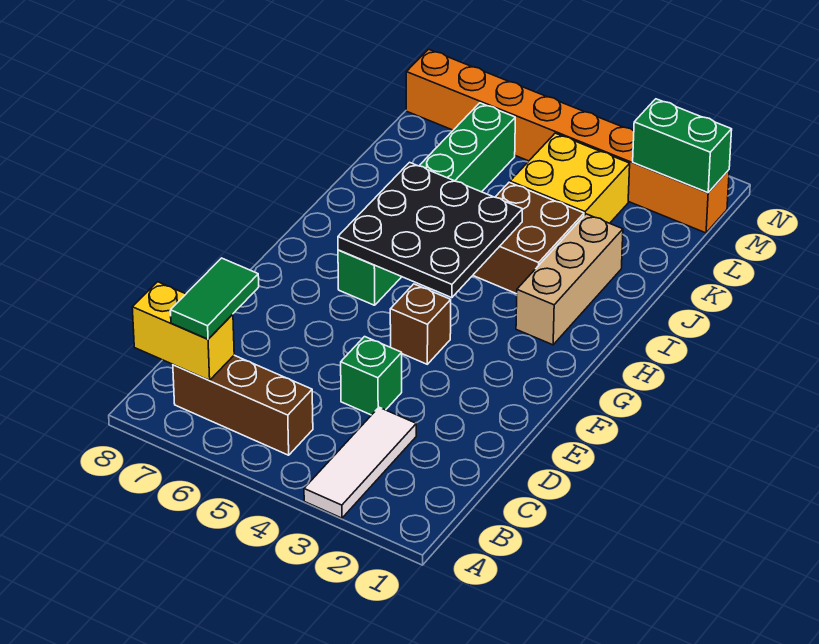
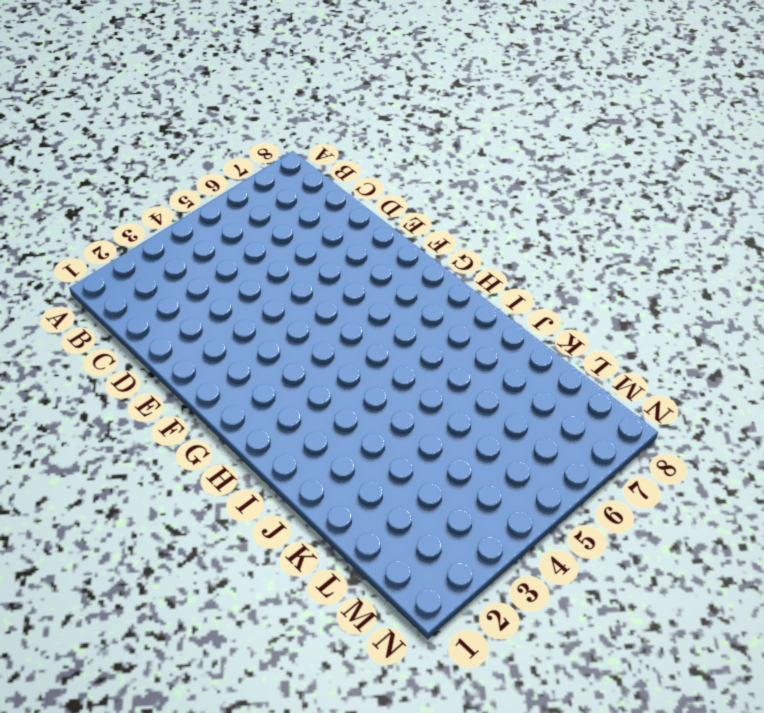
none -> white tile A3:C3 level 1
none -> brown brick B5:B7 level 1
none -> green brick D4 level 1

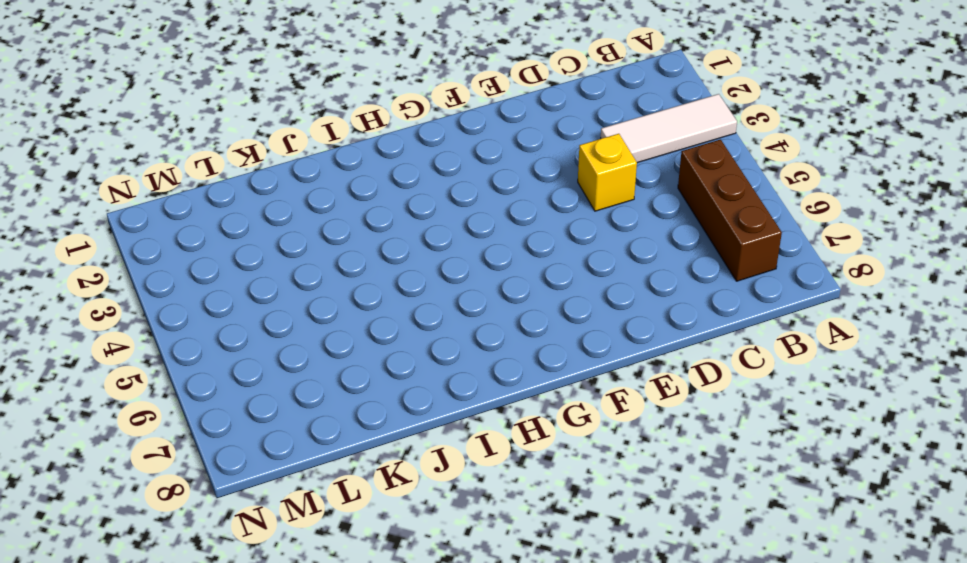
yellow brick D4 level 1 -> green brick D4 level 1
none -> brown brick F4 level 1
none -> green brick G6:L6 level 1
none -> tan brick H2:J2 level 1

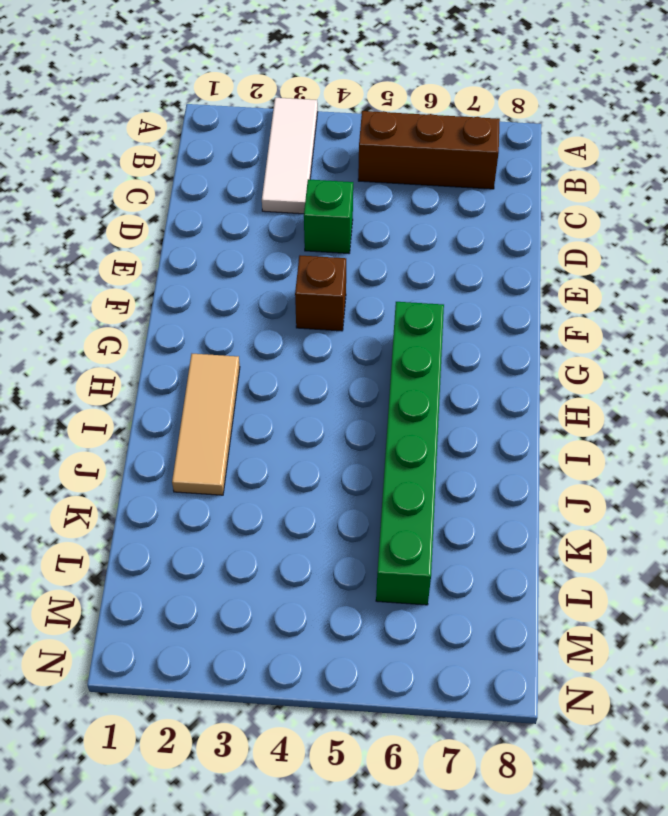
tan tile H2:J2 level 1 -> tan brick H2:J2 level 1
none -> brown brick I3:J4 level 1
none -> yellow brick K3:L4 level 1
none -> orange brick M1:M8 level 1

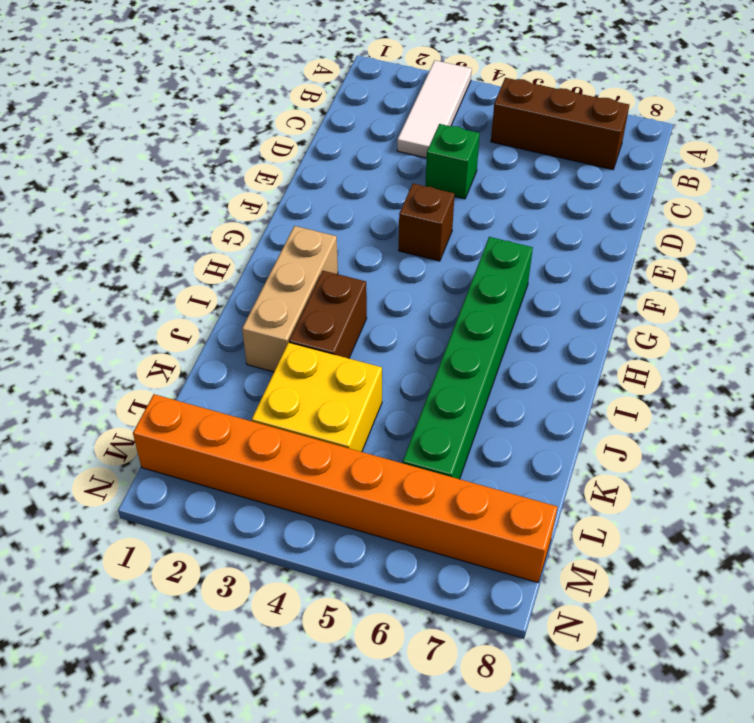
brown brick I3:J3 level 1 -> brown brick I3:J4 level 1
none -> yellow brick B7:B8 level 2
none -> black plate G4:I6 level 2
none -> green brick M1:M2 level 2

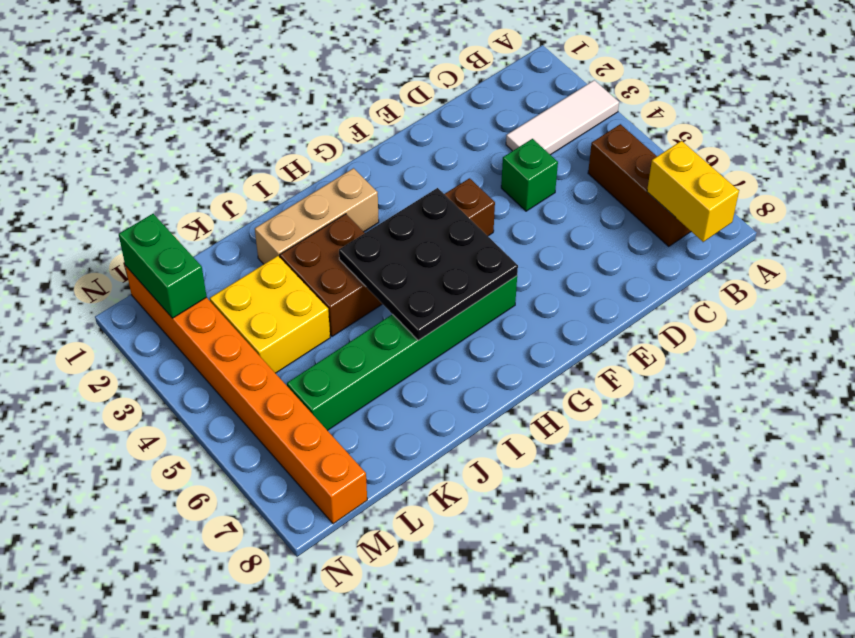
none -> green tile B7:C7 level 3

